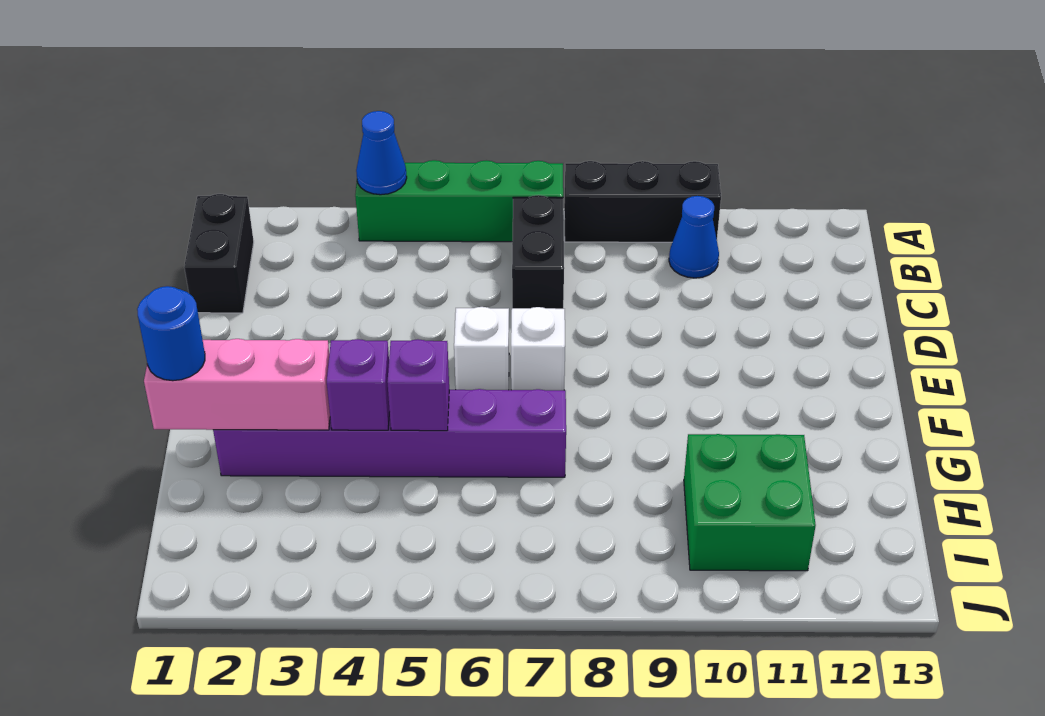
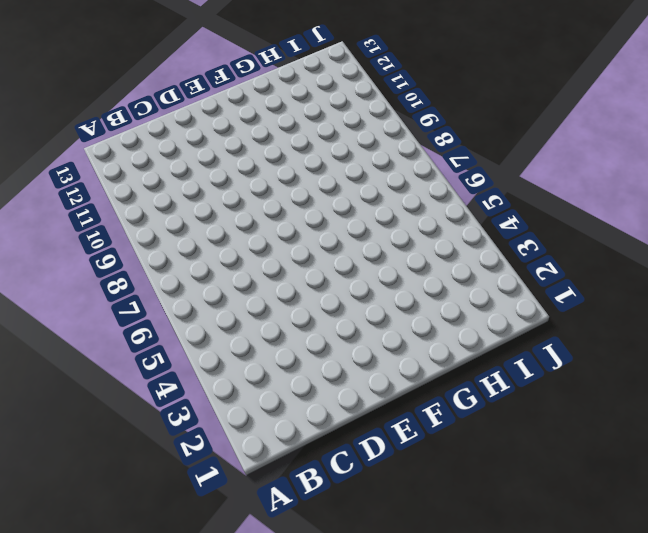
none -> green brick A4:A7 level 1
none -> black brick A8:A10 level 1
none -> black brick B1:C1 level 1

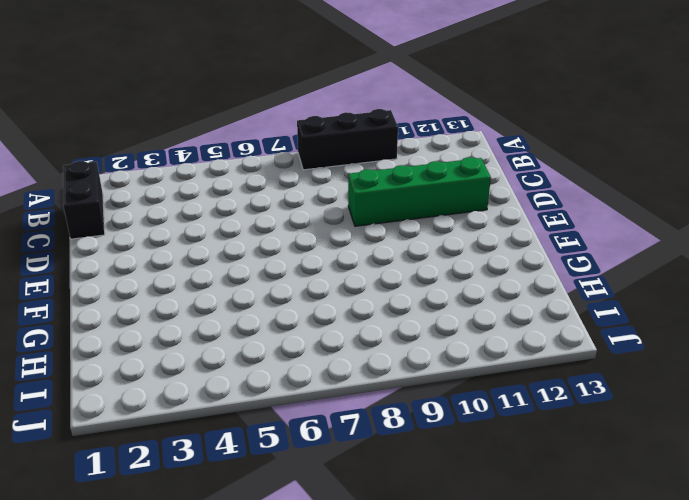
green brick D9:D12 level 1 -> green brick A4:A7 level 1
none -> black brick B7:C7 level 1
none -> blue cone B10 level 1
none -> white brick E6 level 1

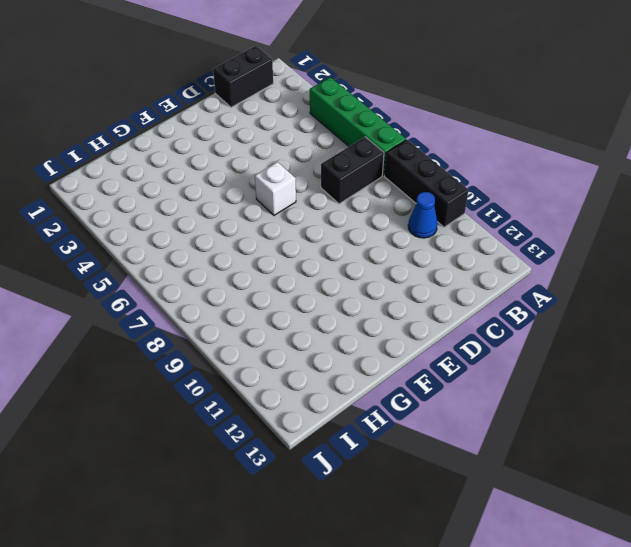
none -> white brick E7 level 1
none -> purple brick G2:G7 level 1
none -> green brick H10:I11 level 1

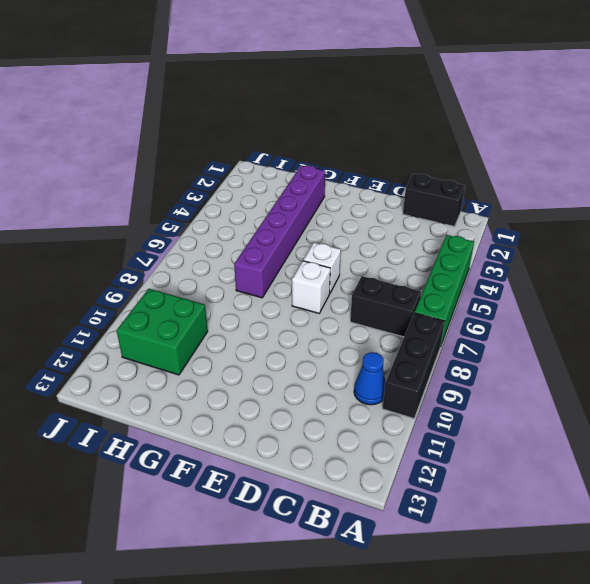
none -> blue cone A4 level 2
none -> pink brick G1:G3 level 2
none -> purple brick G4 level 2

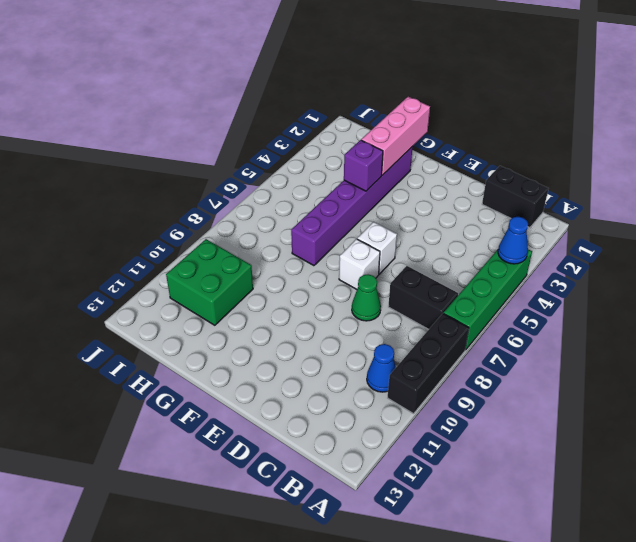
green cone D8 level 1 -> none
none -> purple brick G5 level 2
none -> blue round brick G1 level 3

